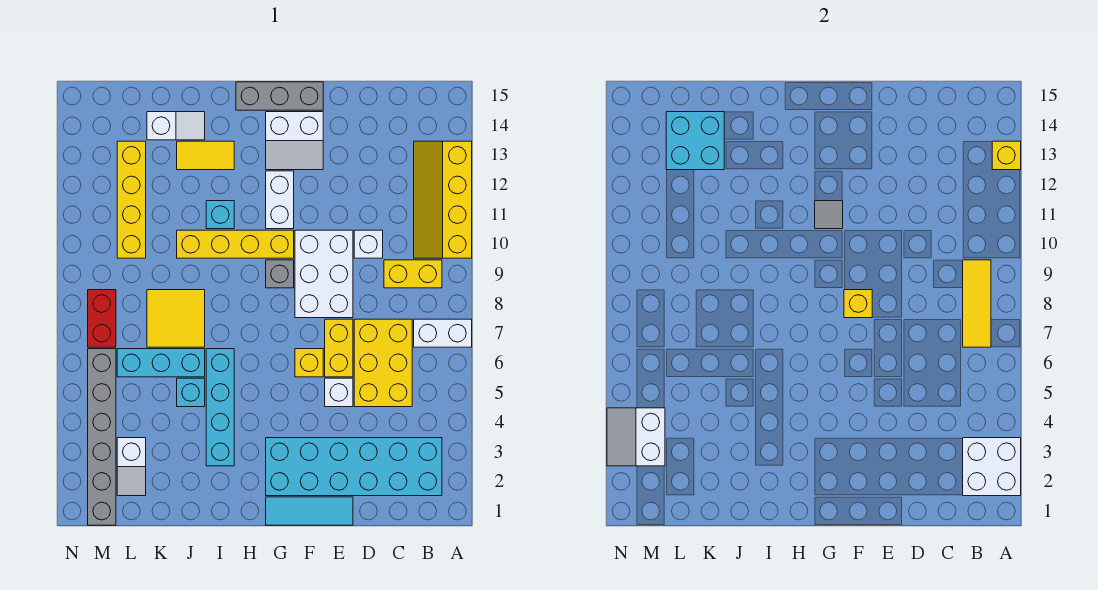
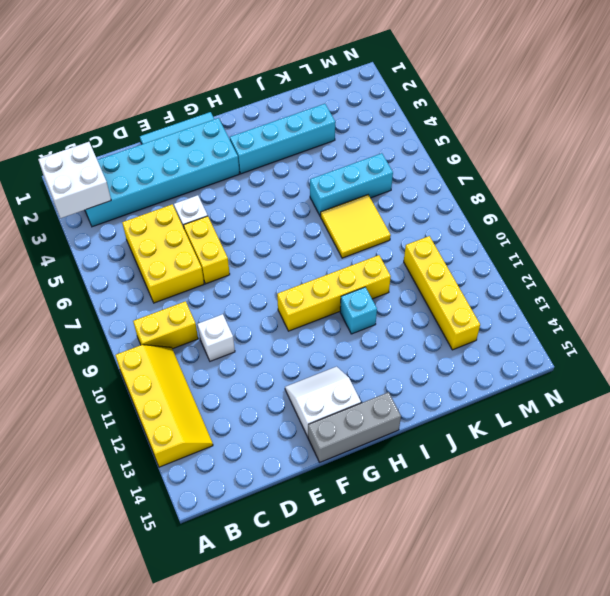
cyan brick H3:K3 level 1 -> cyan brick I3:I6 level 1
none -> white brick A7:B7 level 1
none -> white brick E8:F10 level 1
none -> yellow brick F6 level 1
none -> grey brick G9 level 1

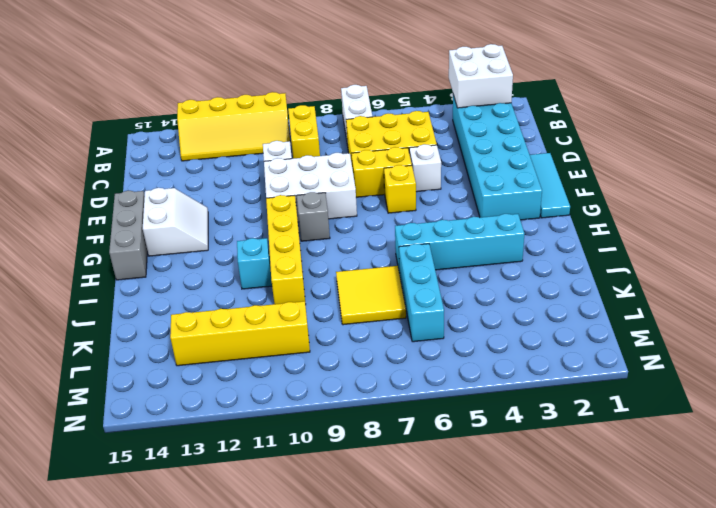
none -> white brick G11:G12 level 1
none -> yellow tile I13:J13 level 1
none -> cyan brick J5 level 1
none -> white slope J14:K14 level 1 top K

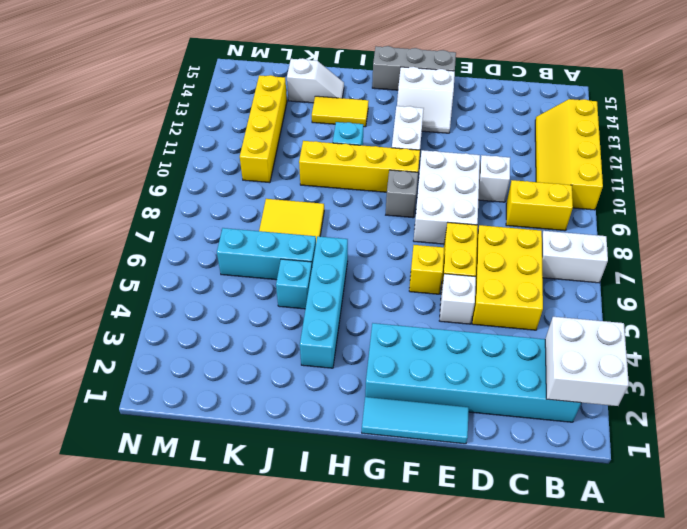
none -> white slope L2:L3 level 1 top 3
none -> grey brick M1:M6 level 1
none -> red brick M7:M8 level 1
none -> yellow brick A13 level 2

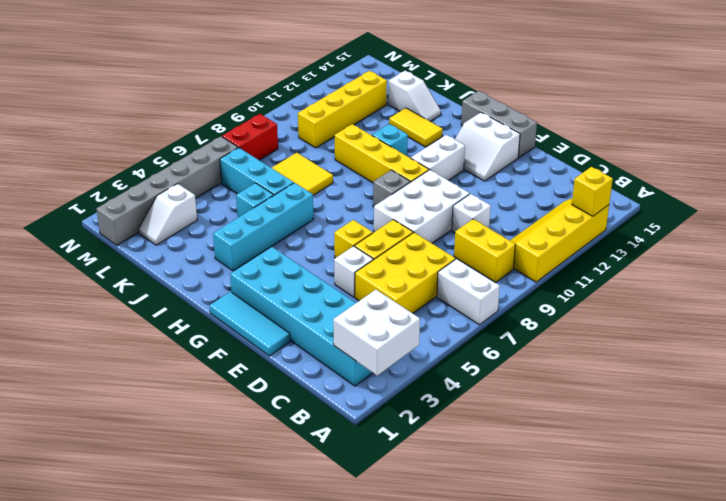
none -> yellow tile B7:B9 level 2
none -> yellow brick F8 level 2
none -> grey tile G11 level 2
none -> cyan brick K13:L14 level 2

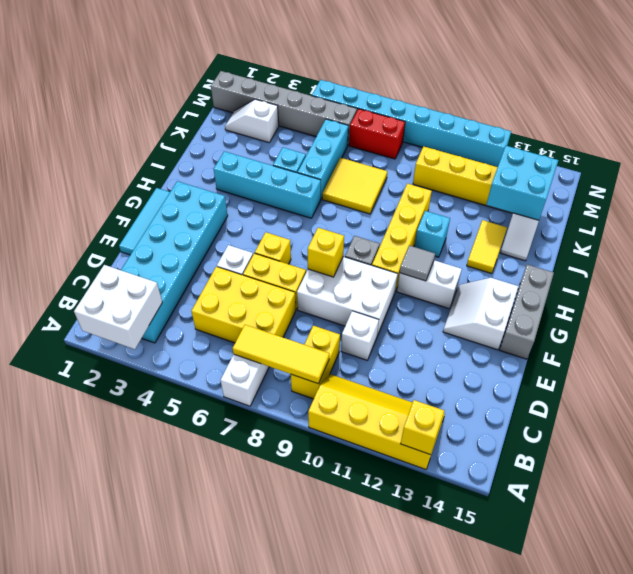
cyan brick N5:N12 level 1 -> none
none -> white slope M3:N4 level 2 top M

